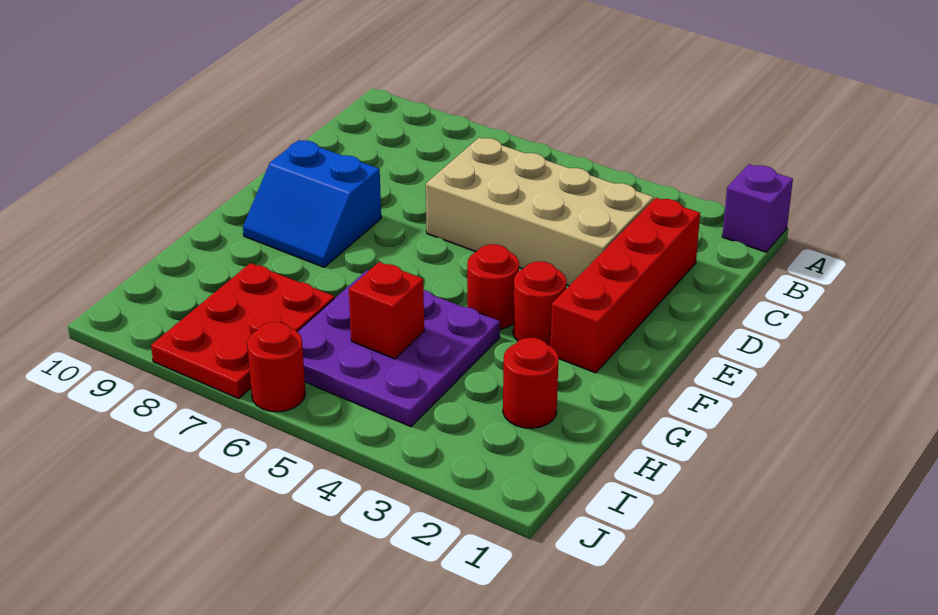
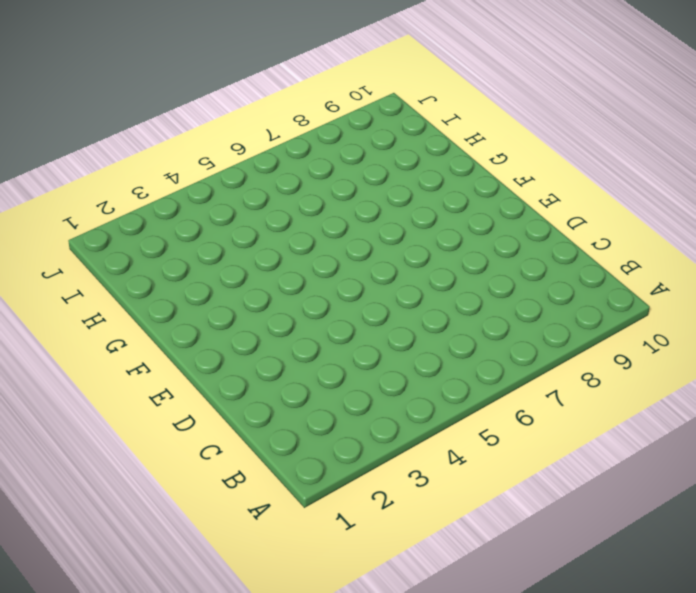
none -> purple brick A1 level 1
none -> red brick C2:F2 level 1

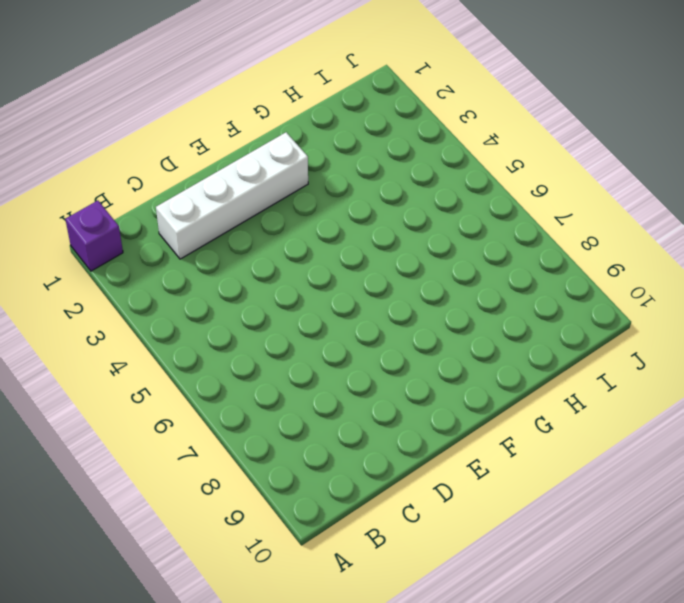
white brick C2:F2 level 1 -> red brick C2:F2 level 1
none -> tan brick C3:D6 level 1
none -> blue slope E8:F9 level 1 top E

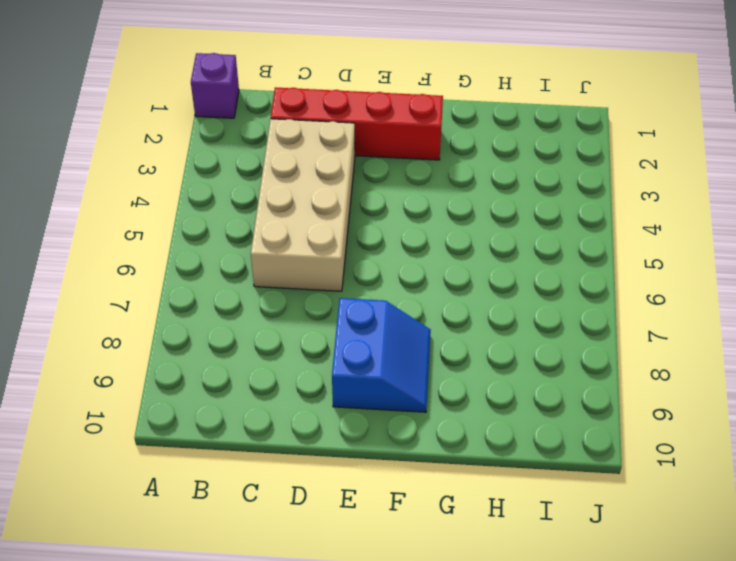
none -> red round brick F3 level 1
none -> red round brick F4 level 1

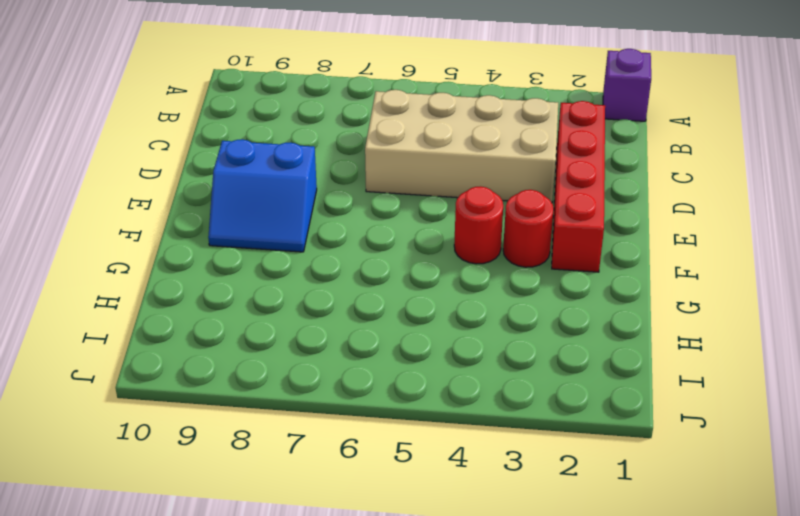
none -> purple plate G4:I6 level 1
none -> red round brick H2 level 1

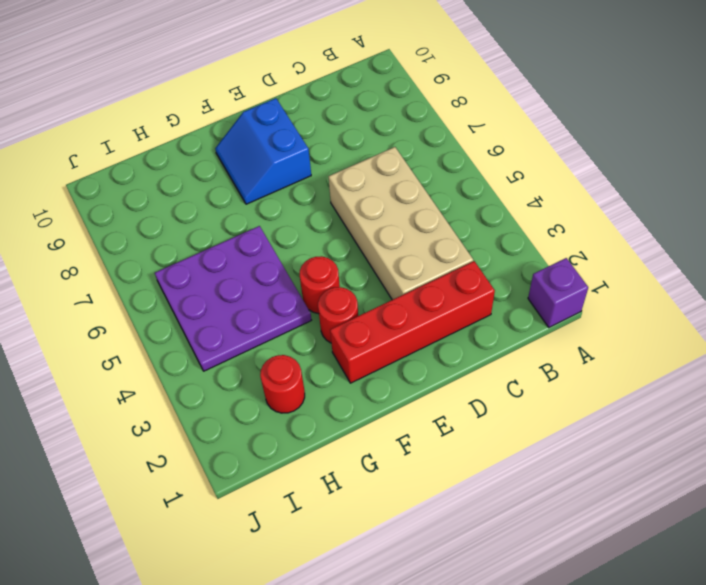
none -> red plate H7:J8 level 1
none -> red round brick J6 level 1

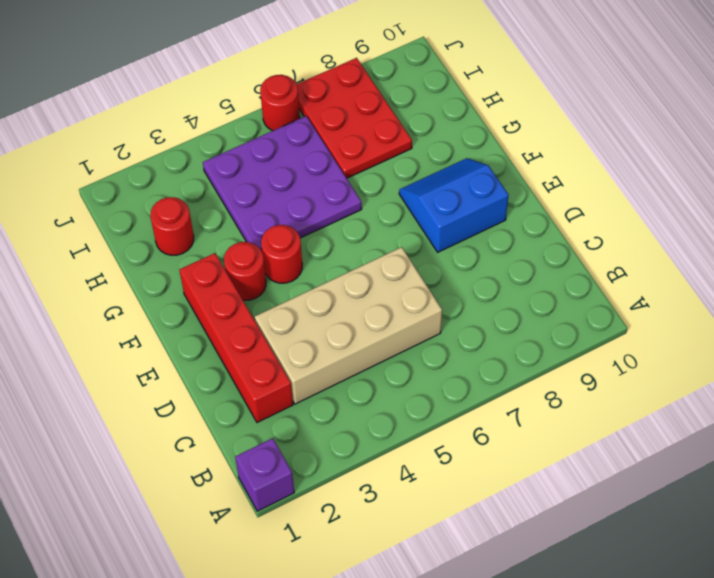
none -> red brick H5 level 2

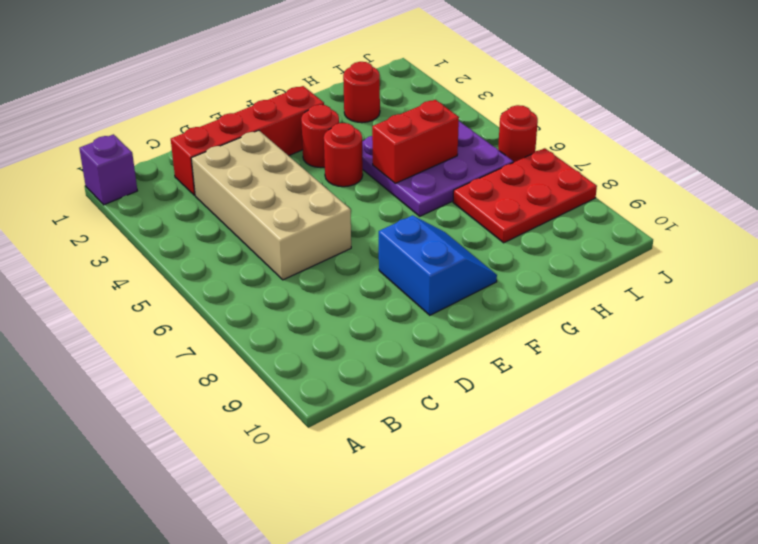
red brick G5:H5 level 2 -> red brick H5 level 2

